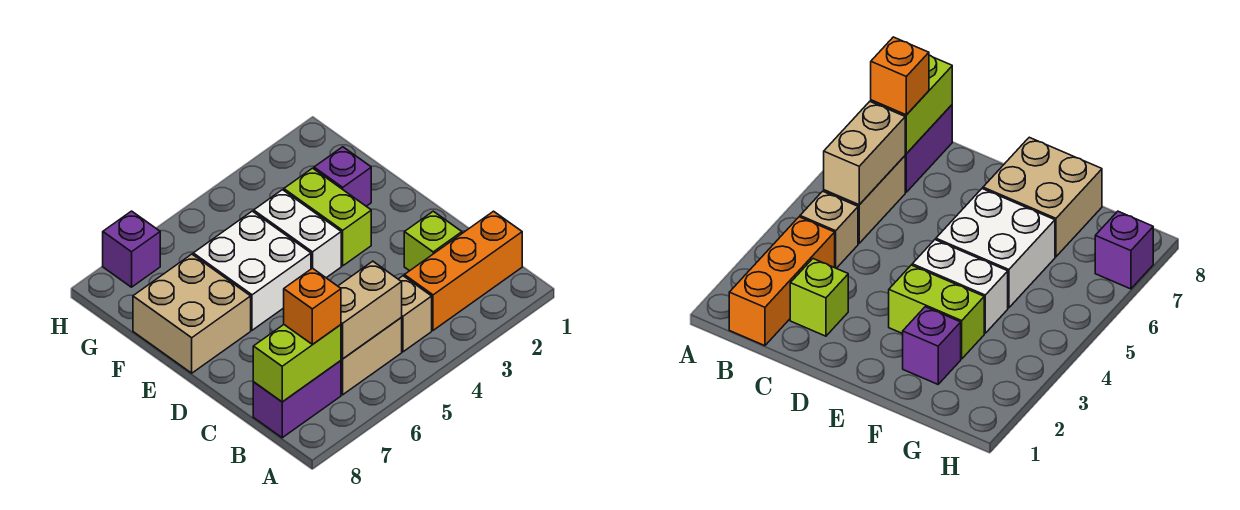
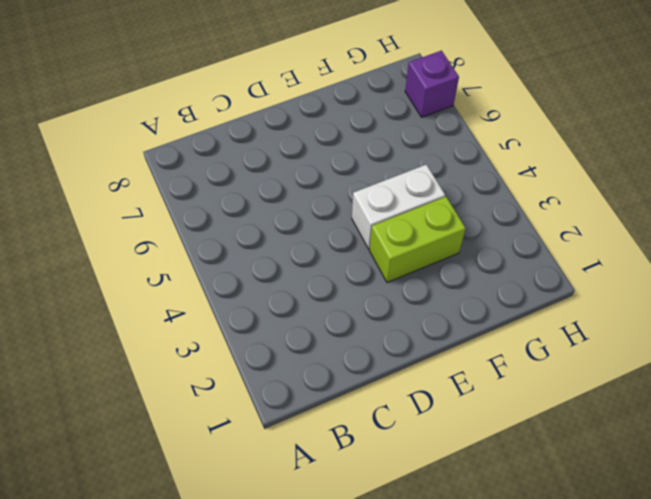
none -> orange brick B1:B3 level 1
none -> tan brick B4 level 1
none -> tan brick B5:B6 level 1

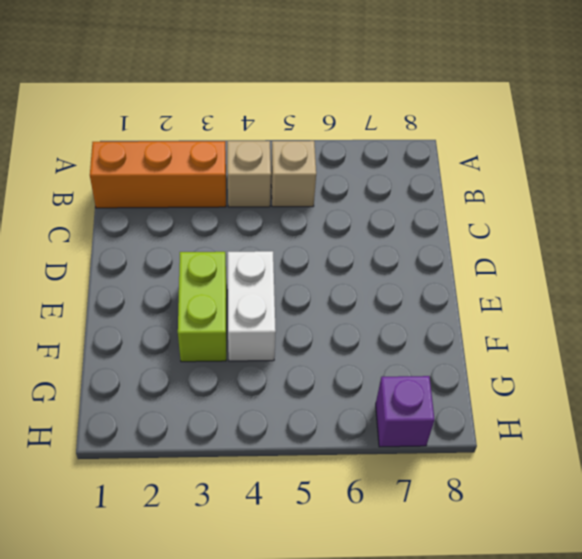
tan brick B5 level 1 -> tan brick B5:B6 level 1
none -> purple brick B7:B8 level 1
none -> lime brick C2 level 1
none -> white brick E5:F6 level 1

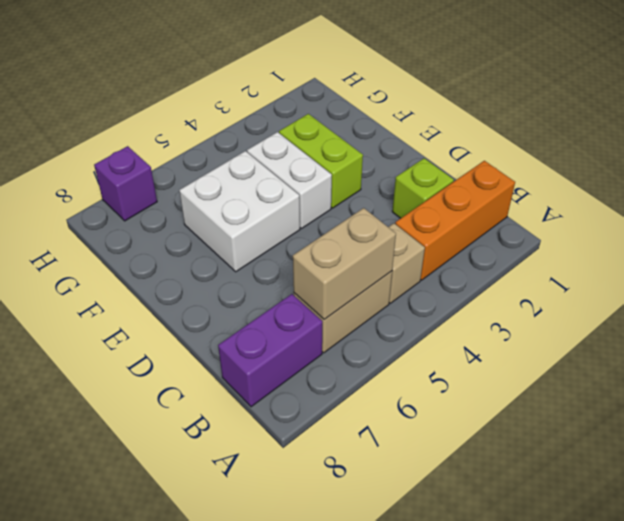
none -> tan brick E7:F8 level 1
none -> purple brick F2 level 1
none -> lime brick B7:B8 level 2

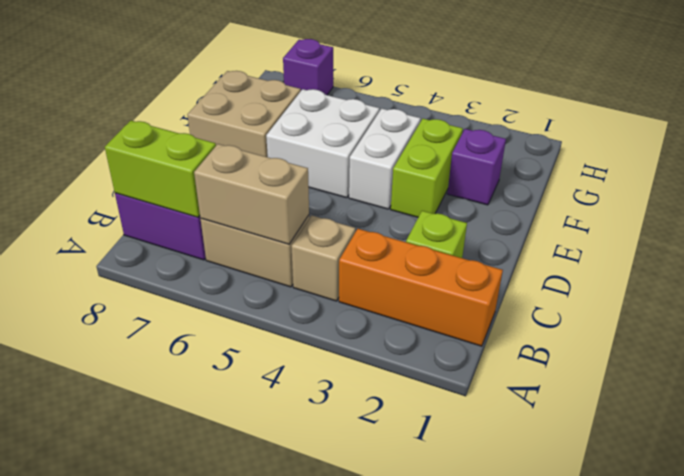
none -> orange brick B7 level 3

